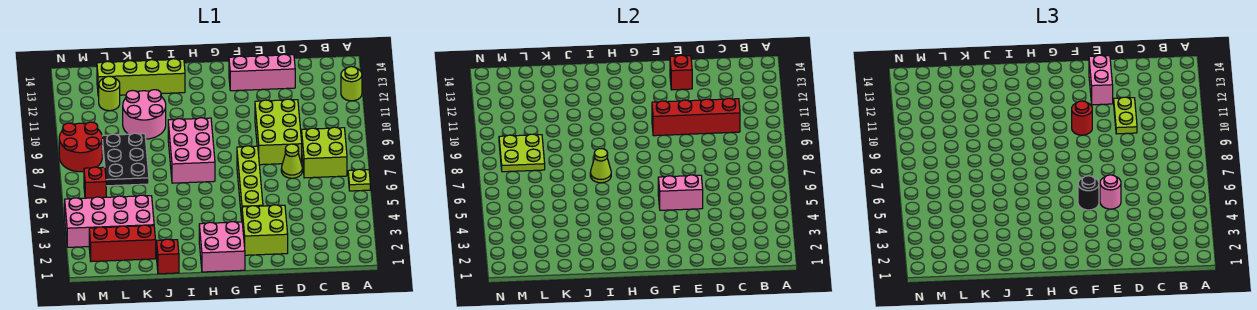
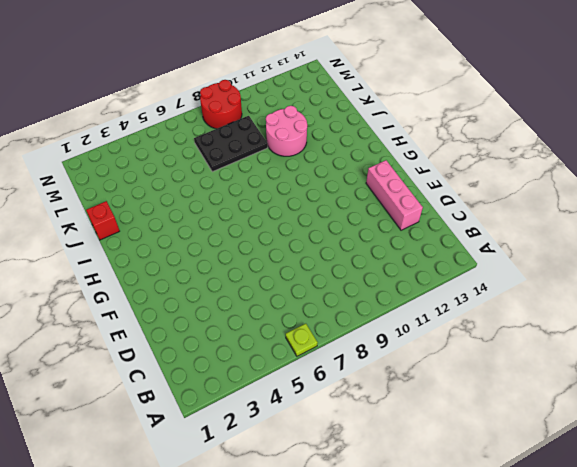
none -> lime round brick A12 level 1
none -> lime brick B7:C8 level 1
none -> lime cone D7 level 1

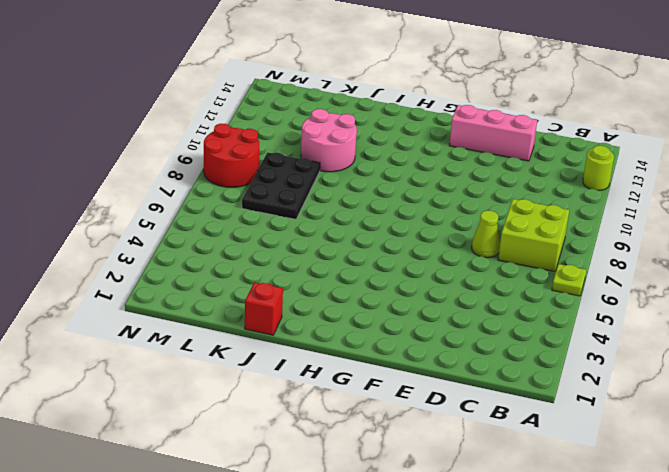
none -> lime brick D8:E10 level 1
none -> lime brick E2:F3 level 1
none -> lime brick F4:F7 level 1

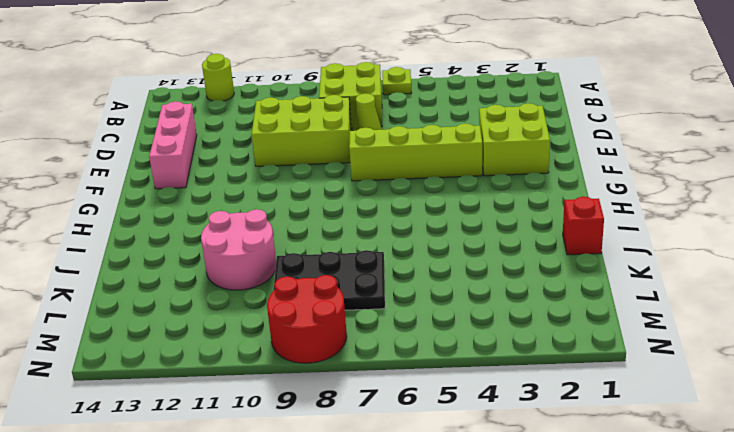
none -> pink brick G1:H2 level 1
none -> pink brick H7:I9 level 1
none -> lime brick I13:L13 level 1

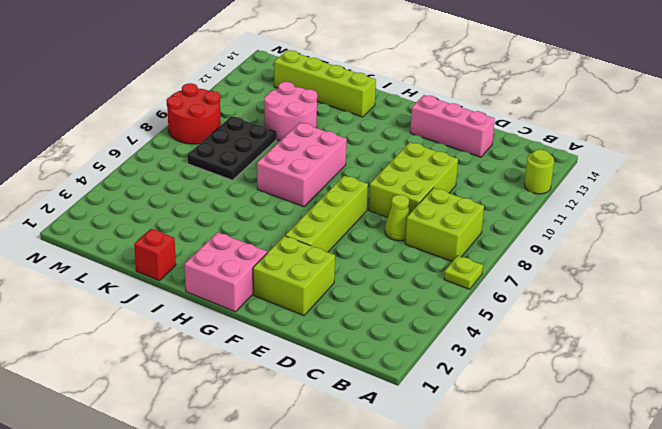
none -> red brick K2:M2 level 1
none -> pink brick K3:N4 level 1
none -> lime round brick L12 level 1

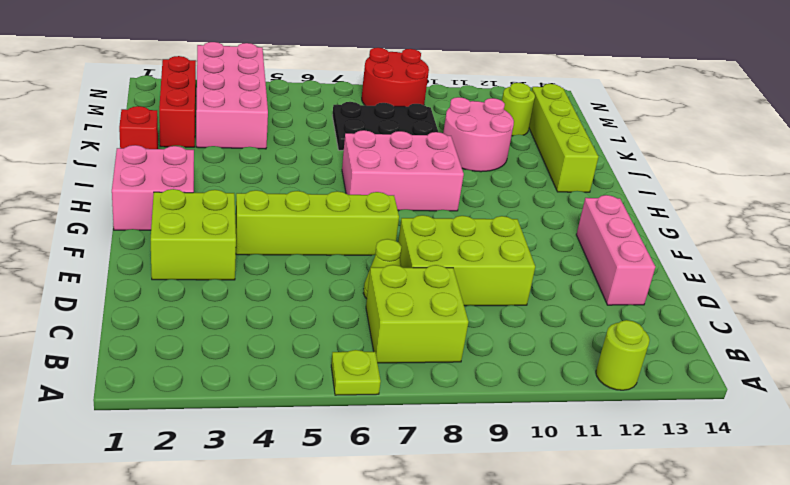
none -> red brick M6 level 1
none -> red brick C10:F10 level 2
none -> pink brick E5:F5 level 2

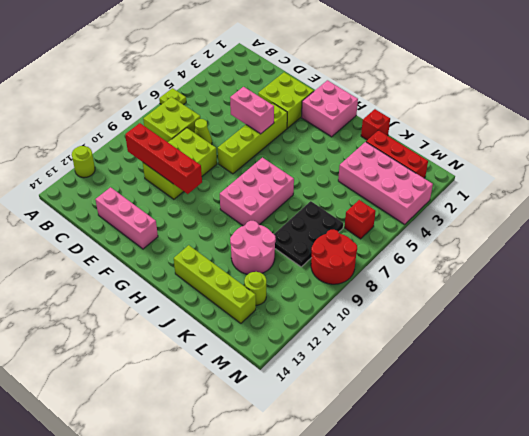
none -> red brick E13 level 2
none -> lime cone I7 level 2
none -> lime plate L8:M9 level 2

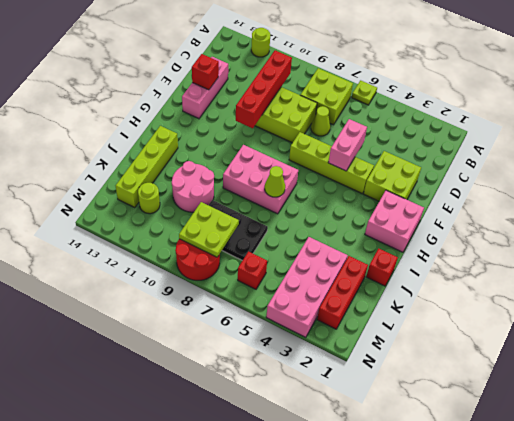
none -> lime plate D10:D11 level 3
none -> pink round brick E5 level 3
none -> pink brick E12:E13 level 3

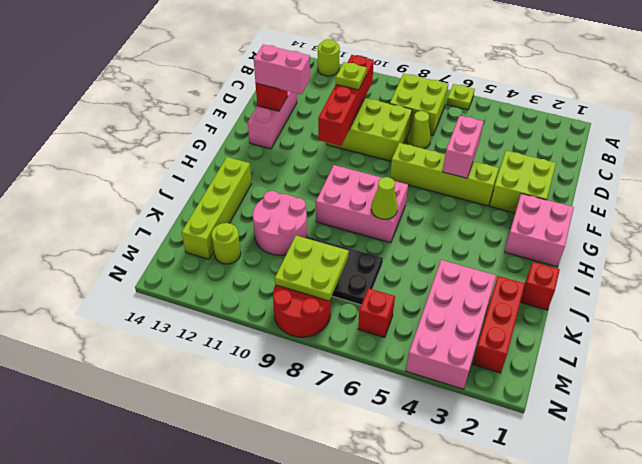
lime plate D10 level 3 -> lime plate D10:D11 level 3
none -> pink round brick E5 level 3
none -> black round brick F5 level 3
none -> red round brick F10 level 3

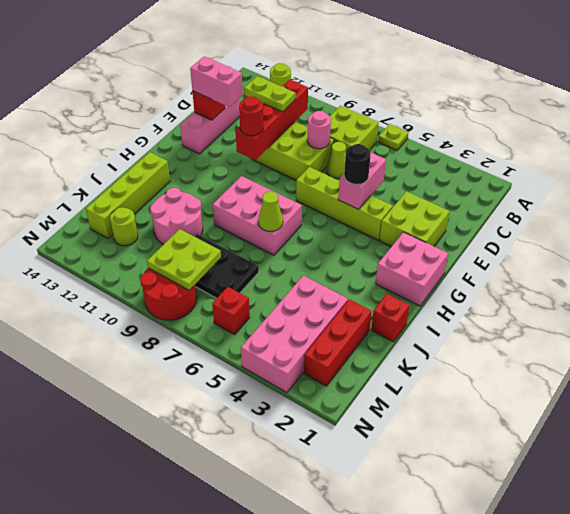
pink round brick D8 level 2 -> pink round brick E5 level 3

